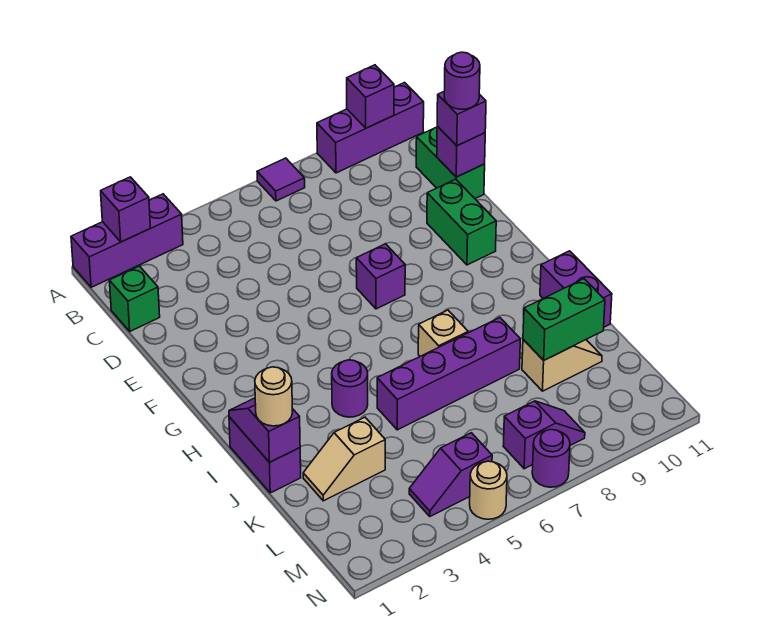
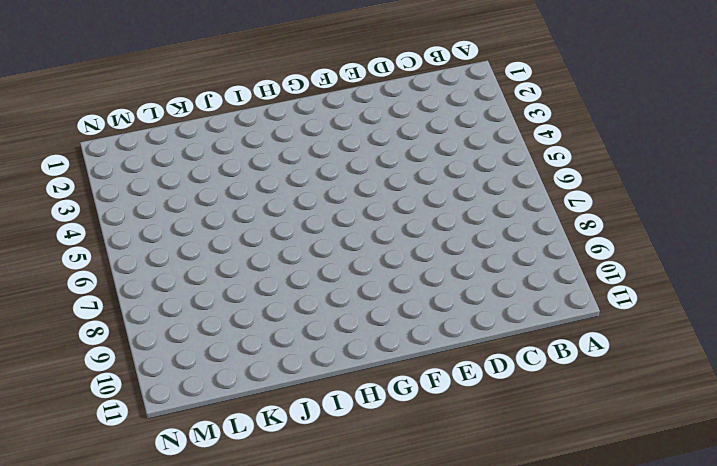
none -> purple brick A1:A3 level 1
none -> purple tile A7 level 1
none -> purple brick A9:A11 level 1

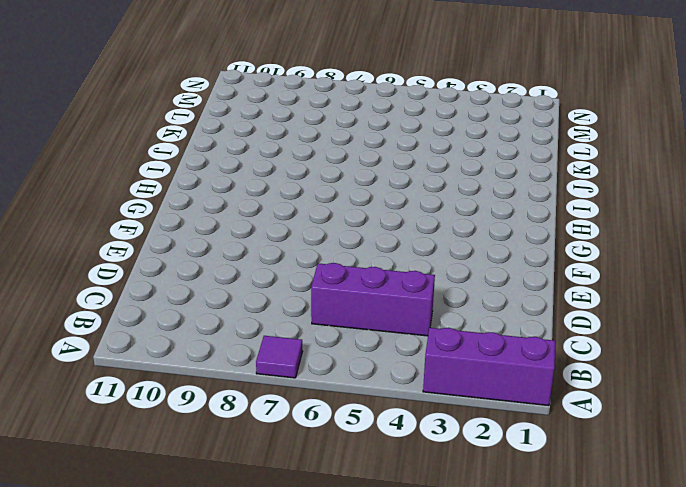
purple brick C4:C6 level 1 -> purple brick A9:A11 level 1
none -> green brick C1 level 1
none -> green brick C11:D11 level 1
none -> green brick E10:F10 level 1

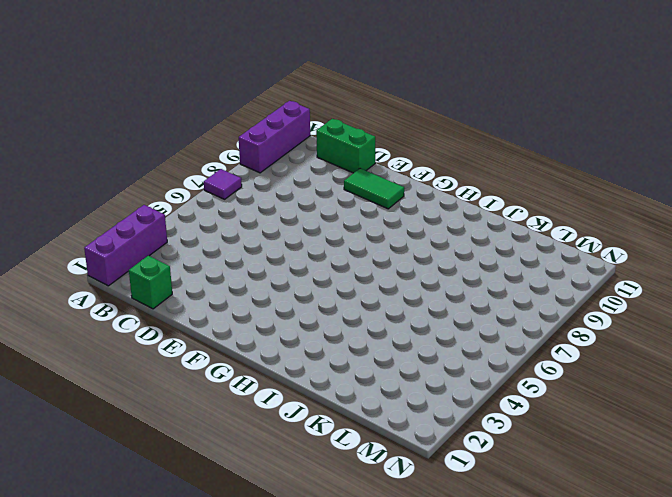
green tile E10:F10 level 1 -> green brick E10:F10 level 1
none -> purple brick F7 level 1
none -> purple brick I1:J1 level 1
none -> purple round brick I4 level 1

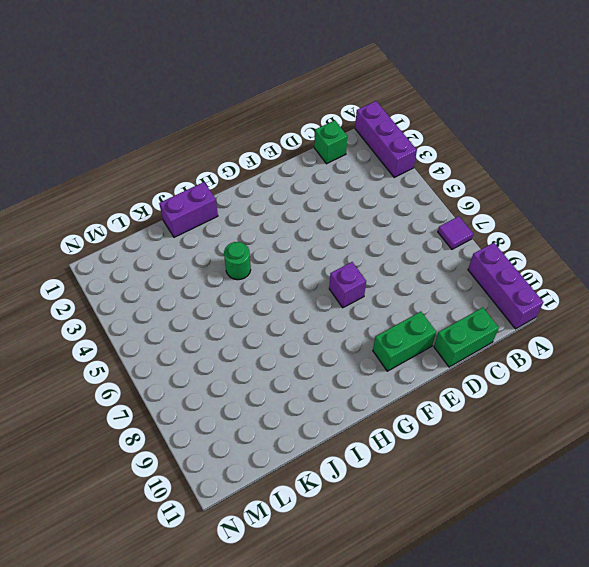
green round brick I4 level 1 -> purple round brick I4 level 1
none -> tan brick I7 level 1
none -> purple brick I11:J11 level 1
none -> purple brick J5:J8 level 1

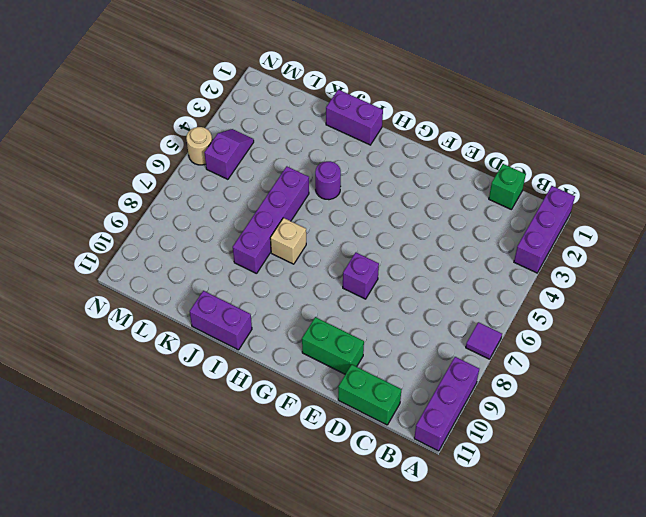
none -> tan slope K2:K3 level 1 top 3
none -> tan slope K9:K10 level 1 top 9
none -> purple slope M7:M8 level 1 top 7

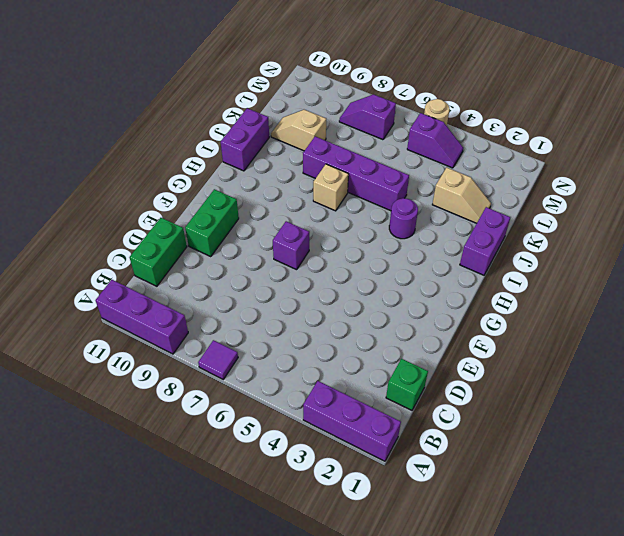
none -> purple round brick N7 level 1
none -> purple brick A2 level 2
none -> purple brick A10 level 2

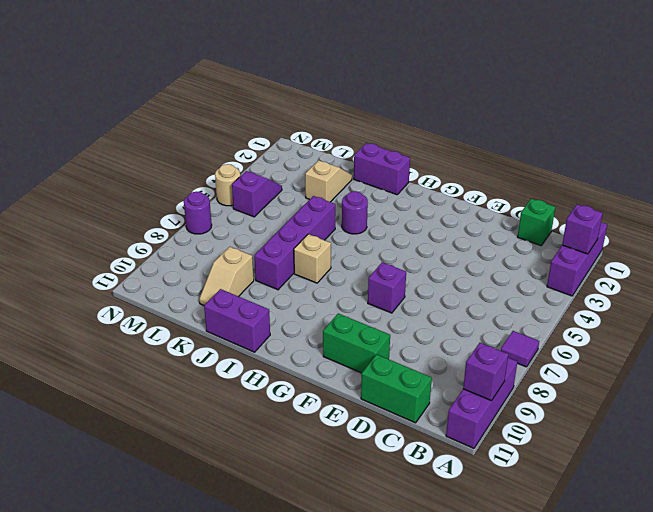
none -> purple slope M7:M8 level 1 top 7
none -> purple brick D11 level 2
none -> purple slope I1:J1 level 2 top J

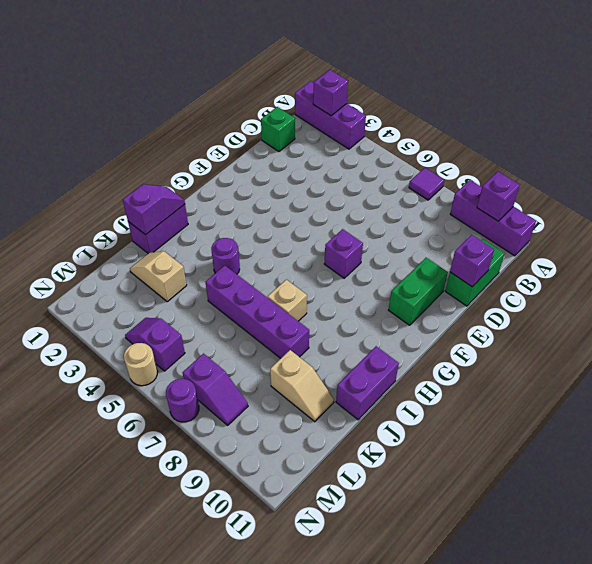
none -> green brick K9:K10 level 2
none -> purple brick D11 level 3
none -> tan round brick J1 level 3

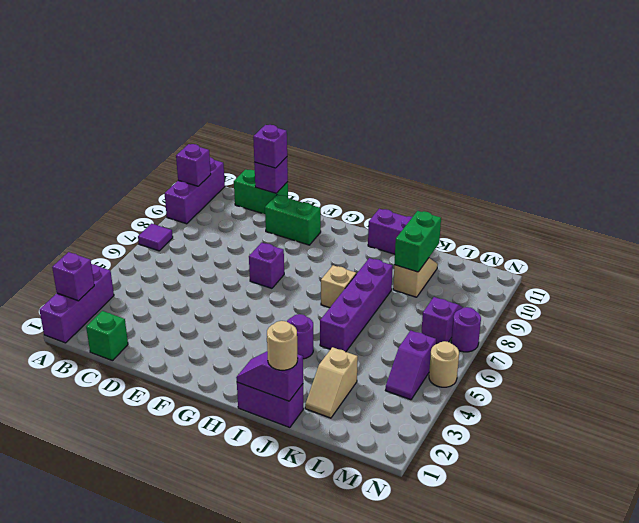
none -> purple round brick D11 level 4

